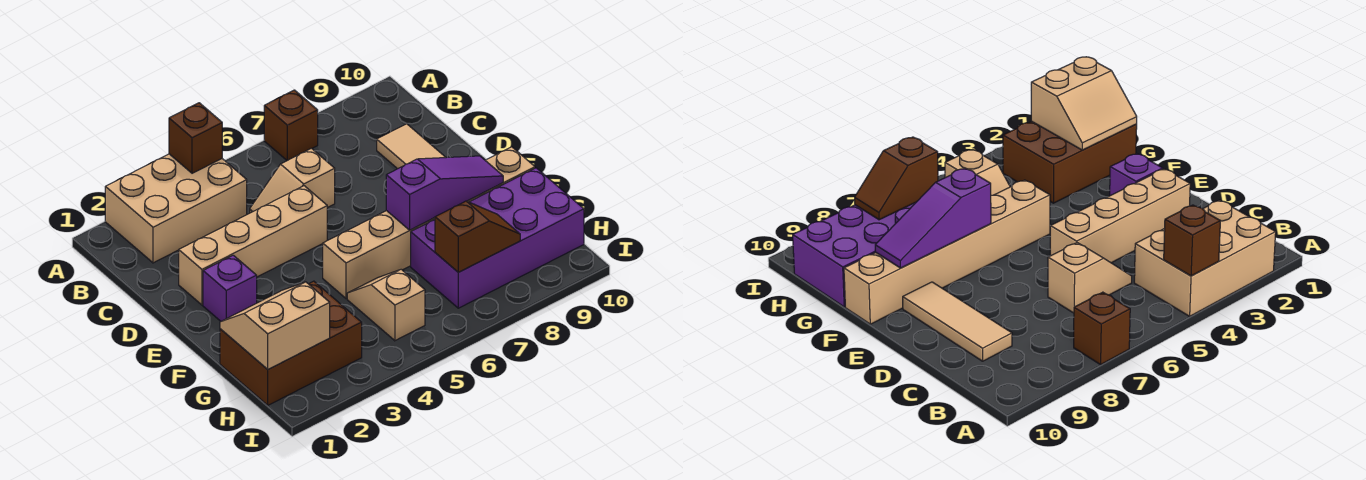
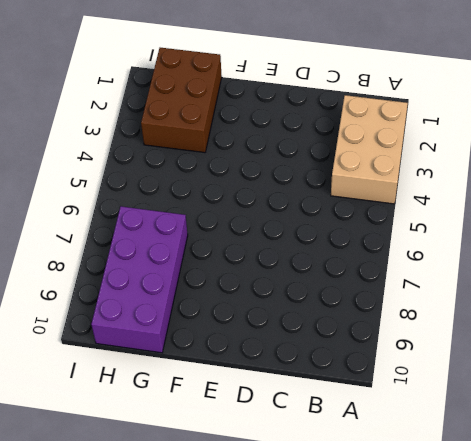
none -> brown brick A7 level 1
none -> tan slope C5:C6 level 1 top 6
none -> tan tile C9:E9 level 1

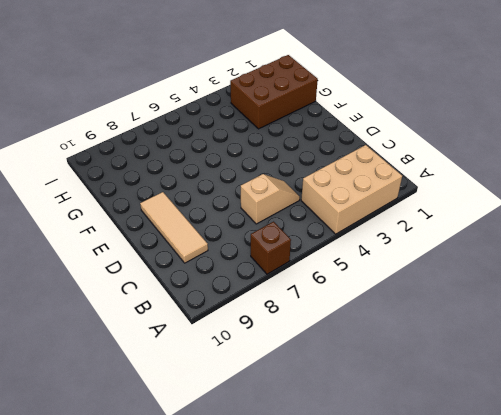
none -> tan brick D2:D5 level 1
none -> purple brick E2 level 1
none -> tan brick F5:F10 level 1

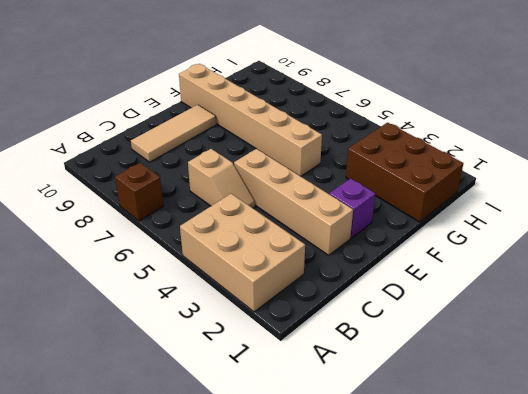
none -> tan slope G5:H5 level 1 top H
none -> purple brick G7:H10 level 1
none -> brown brick A4 level 2

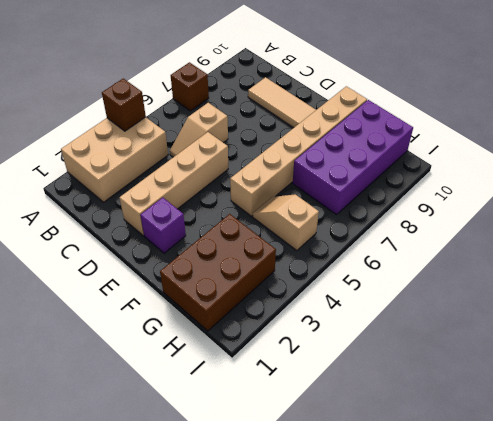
none -> purple slope F7:F9 level 2 top 7
none -> tan slope G1:H2 level 2 top H
none -> brown slope H7:H8 level 2 top 7

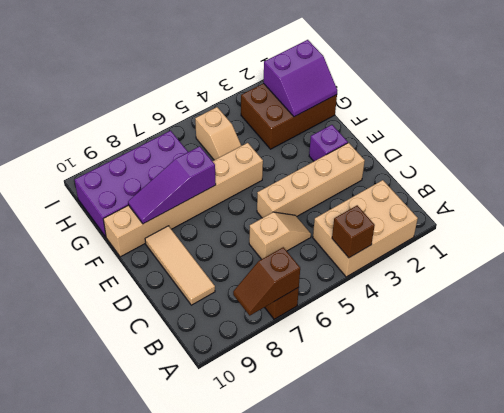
brown slope A7:A8 level 2 top 7 -> brown slope H7:H8 level 2 top 7
purple slope G1:H2 level 2 top H -> tan slope G1:H2 level 2 top H

